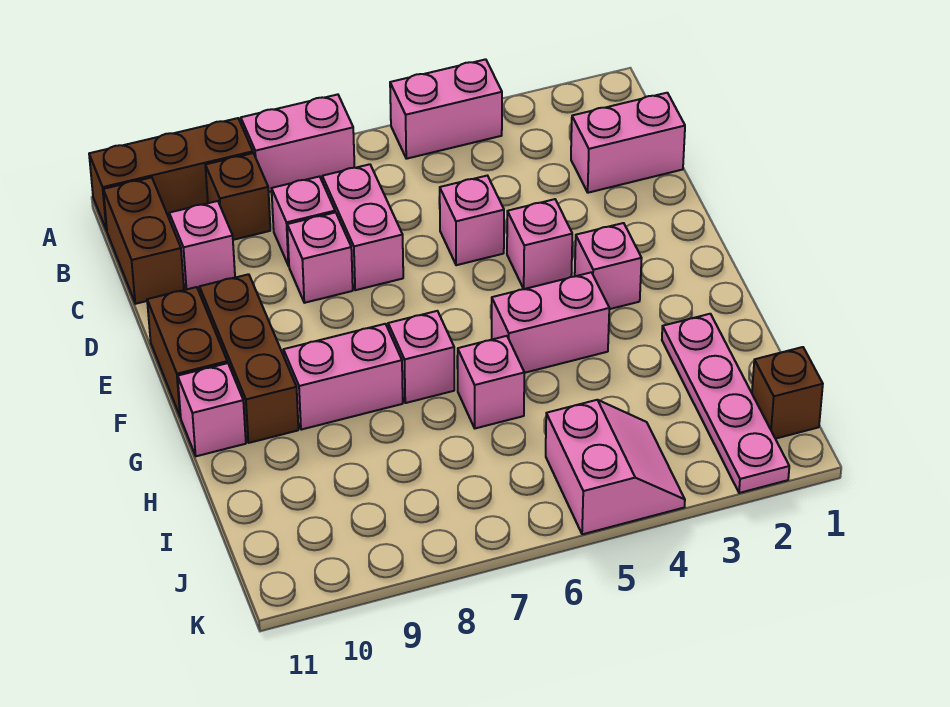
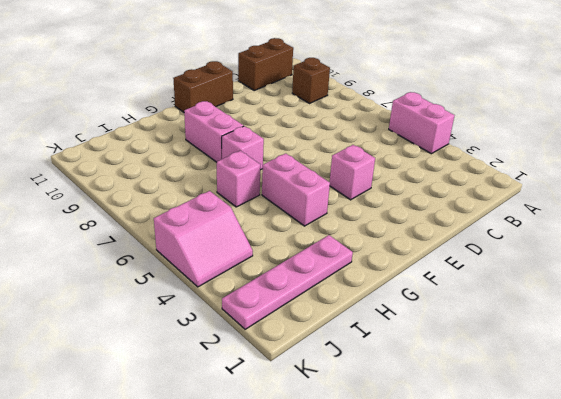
none -> pink brick A7:A8 level 1
none -> brown brick A9:A11 level 1
none -> pink brick C1:C2 level 1

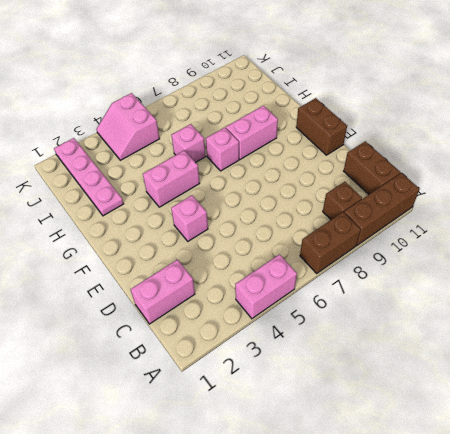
brown brick A7:A8 level 1 -> pink brick A7:A8 level 1
none -> pink brick C7:D7 level 1
none -> pink brick C8 level 1
none -> pink brick C10 level 1

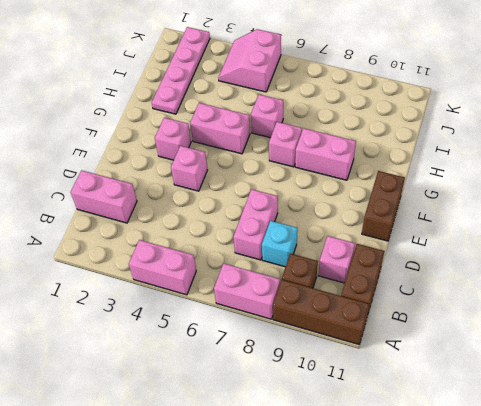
cyan brick C8 level 1 -> pink brick C8 level 1
none -> pink brick D5 level 1
none -> pink brick D8 level 1
none -> brown brick E10:G10 level 1

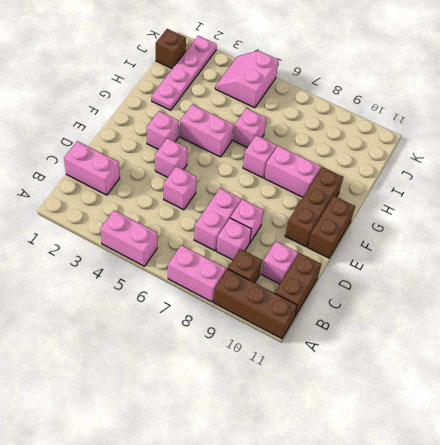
none -> pink brick G11 level 1

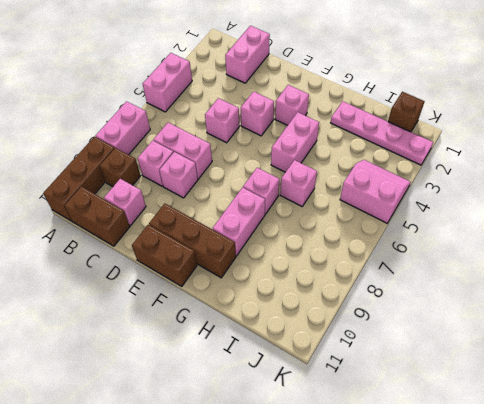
none -> pink brick G11 level 1

